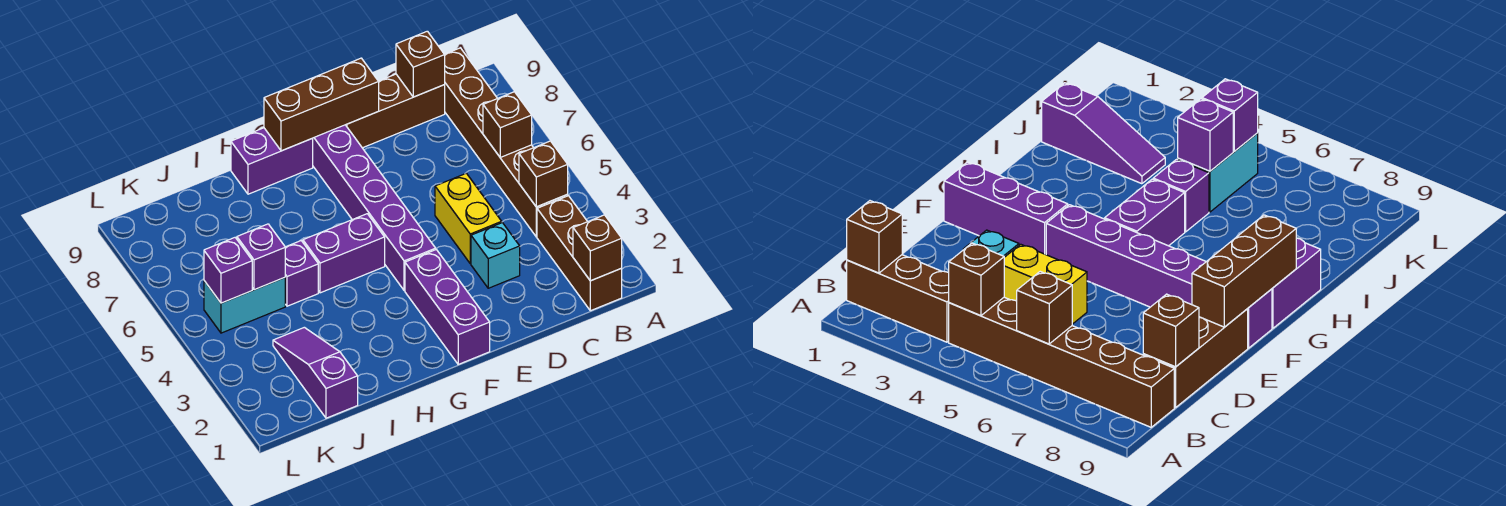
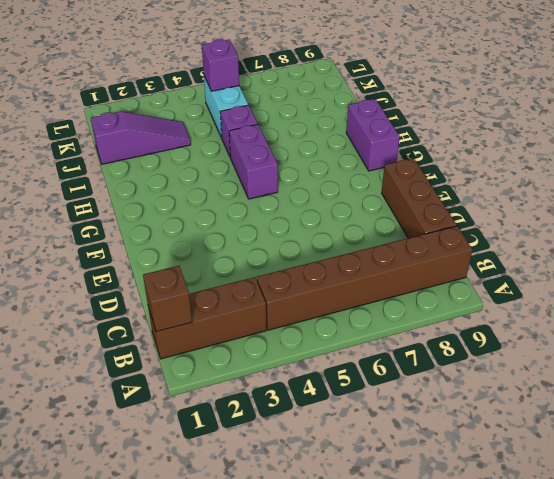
none -> cyan brick D3 level 1
none -> yellow brick D4:D5 level 1
none -> purple brick F1:F3 level 1

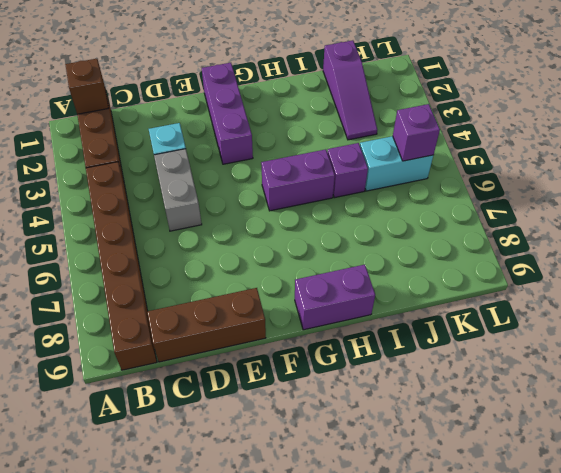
grey brick D4:D5 level 1 -> yellow brick D4:D5 level 1
none -> purple brick F4:F9 level 1
none -> brown brick B4 level 2
none -> brown brick B6 level 2

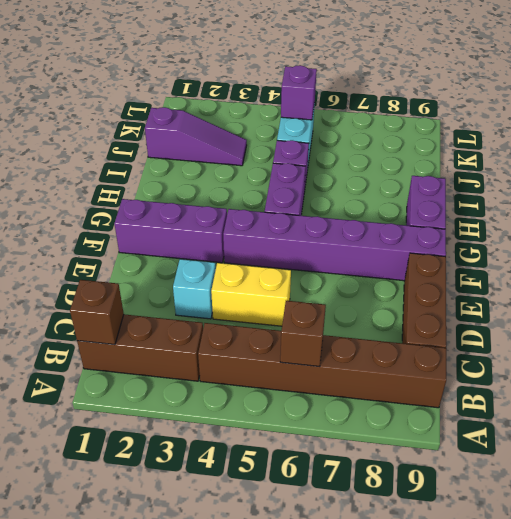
none -> brown brick B4 level 2
none -> brown brick C9 level 2
none -> brown brick E9:G9 level 2

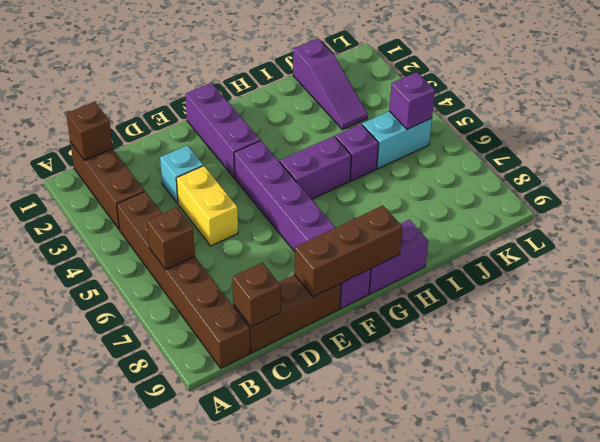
none -> brown brick B4 level 2
none -> purple brick J5 level 2

